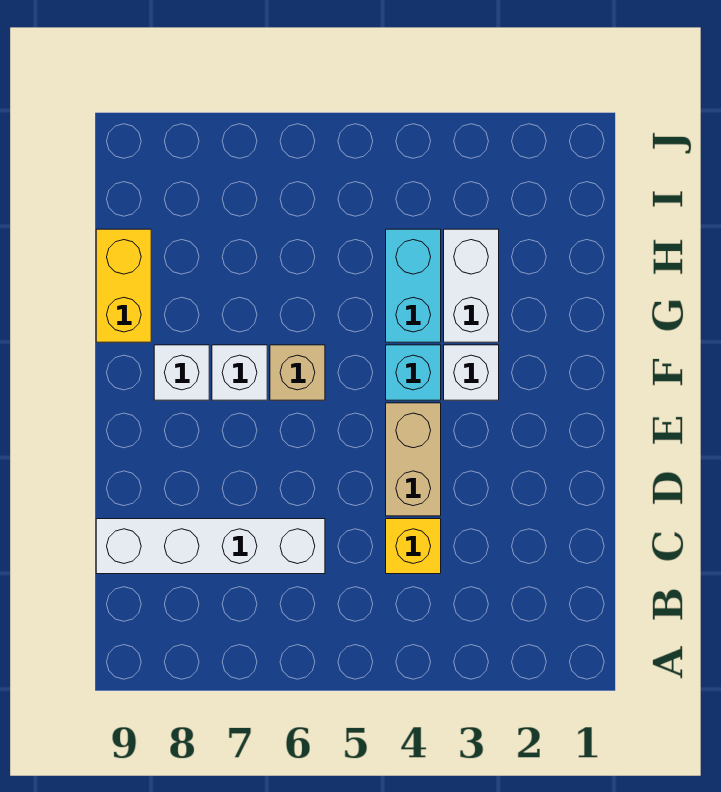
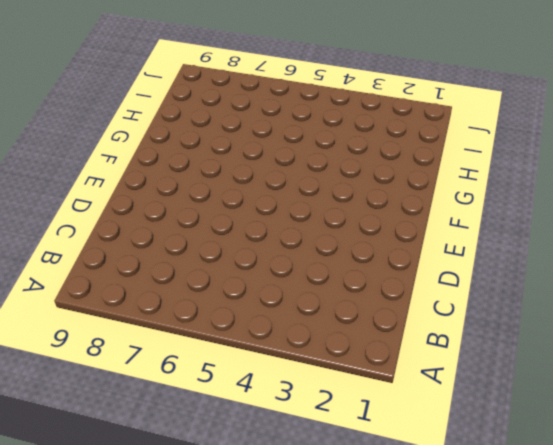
none -> yellow brick C4 level 1
none -> white brick C6:C9 level 1

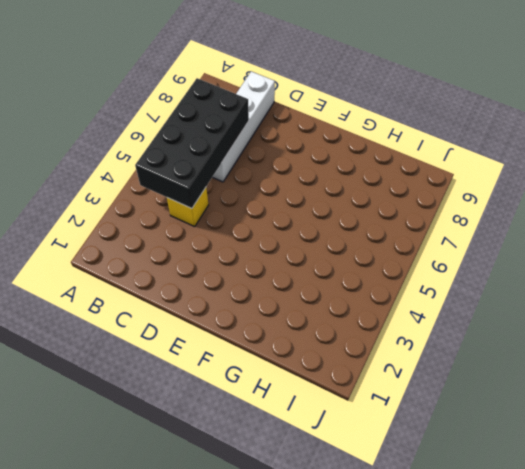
black brick B4:C7 level 2 -> none
none -> tan brick D4:E4 level 1
none -> white brick F3 level 1

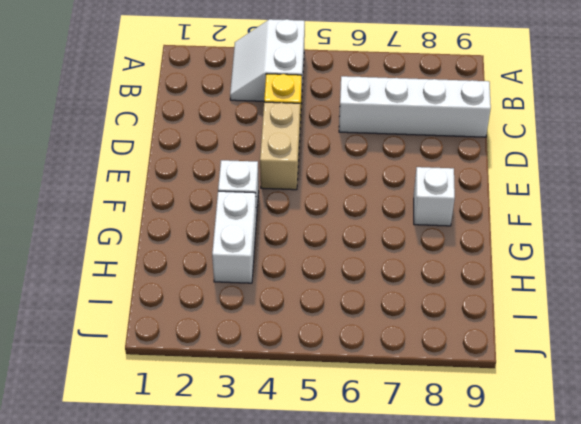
white slope A3:B4 level 1 top 4 -> none
none -> cyan brick F4 level 1
none -> tan brick F6 level 1

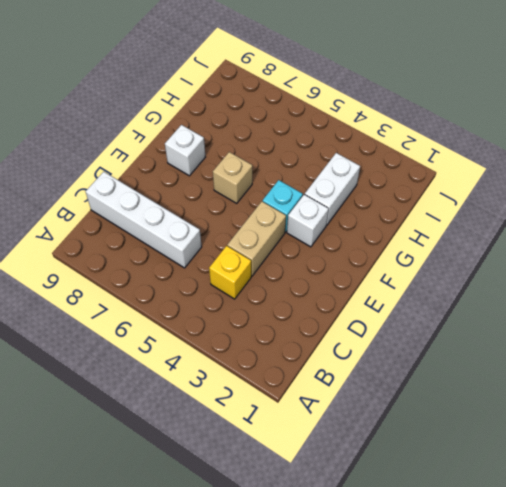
none -> white brick F7 level 1
none -> cyan brick G4:H4 level 1

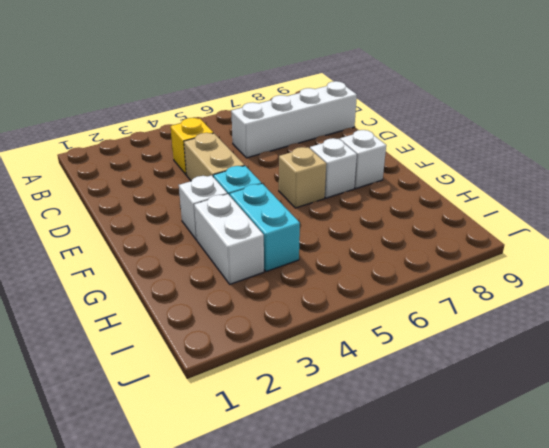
none -> yellow brick G9:H9 level 1

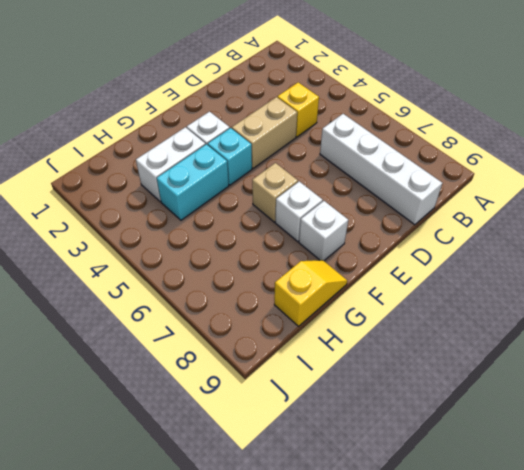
yellow slope G9:H9 level 1 top H -> yellow brick G9:H9 level 1

